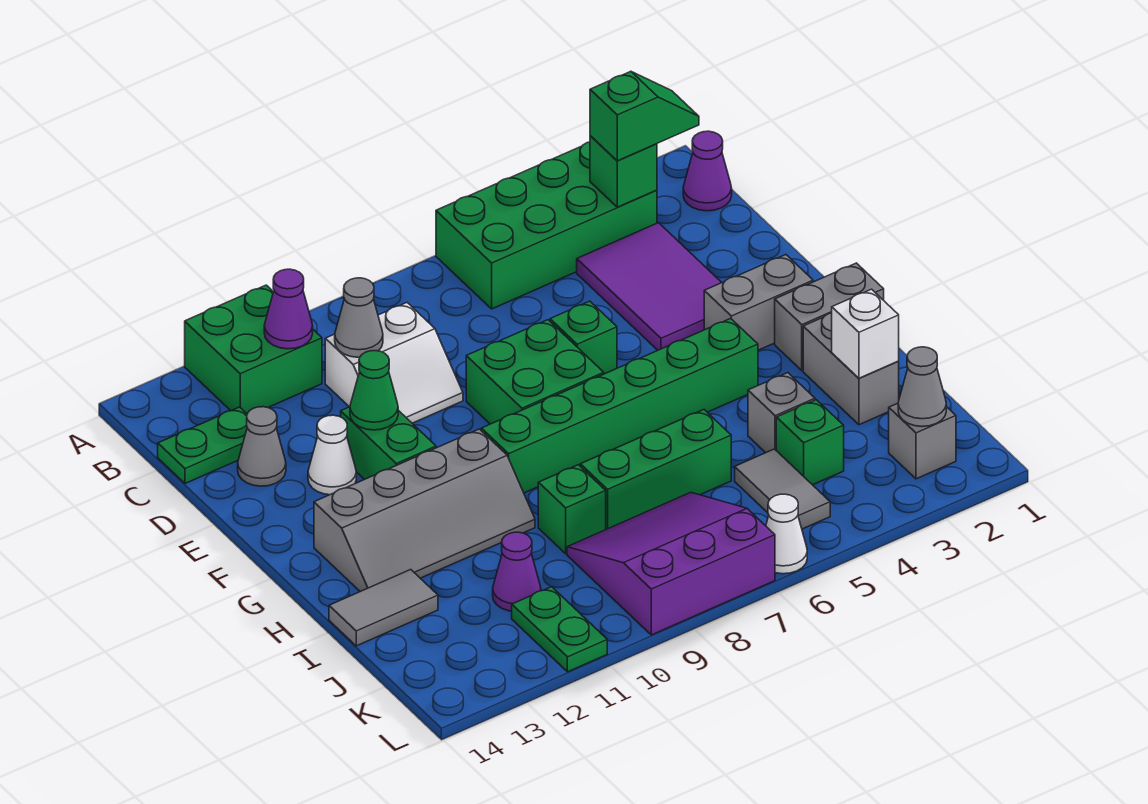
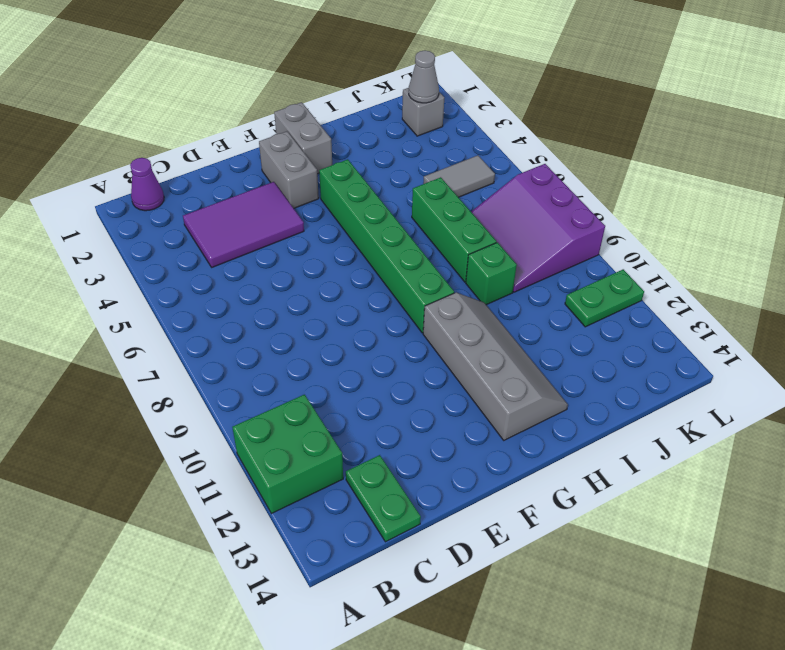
none -> green brick A3:B6 level 1
none -> white slope C9:D10 level 1 top C
none -> grey cone D13 level 1
none -> green brick E6 level 1

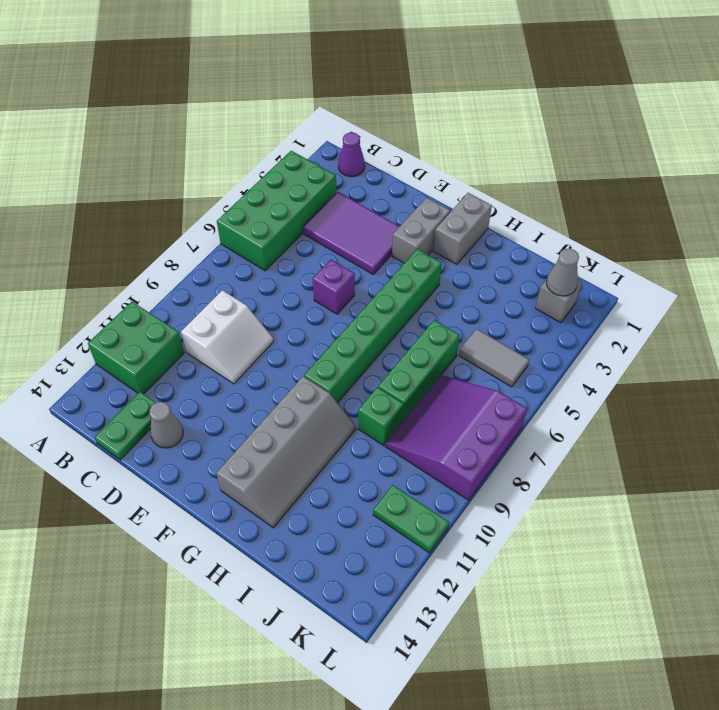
purple brick E6 level 1 -> green brick E6 level 1
none -> green brick E7:F8 level 1
none -> green brick E11:F11 level 1
none -> white cone E12 level 1
none -> grey brick H2:I2 level 1

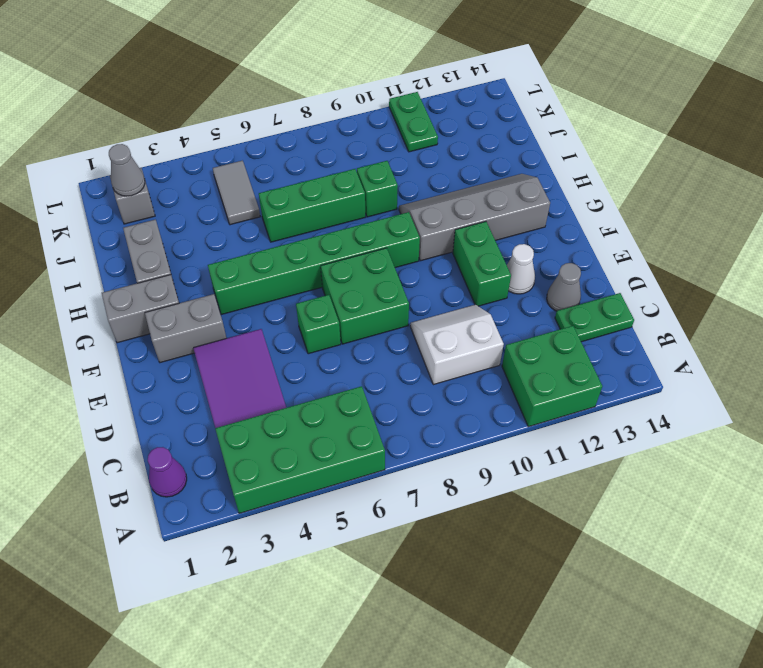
none -> grey brick I4 level 1
none -> grey tile I13:I14 level 1
none -> green brick J4 level 1
none -> purple slope J7:L9 level 1 top L

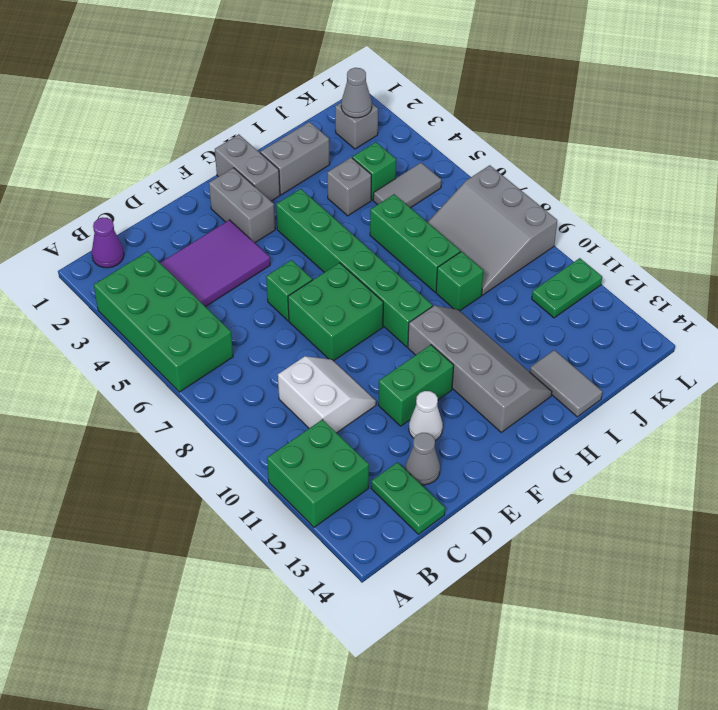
grey slope J7:L9 level 1 top L -> purple slope J7:L9 level 1 top L
none -> purple cone J11 level 1
none -> white cone L6 level 1
none -> green brick B3 level 2
none -> purple cone B11 level 2

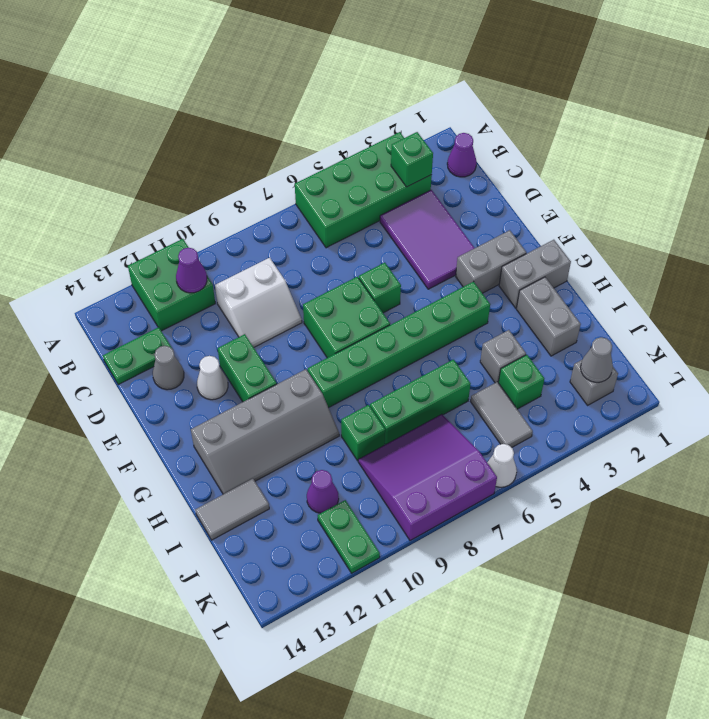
none -> grey cone C10 level 2
none -> green cone E11 level 2
none -> white brick I2 level 2
none -> green slope B2:B3 level 3 top 3

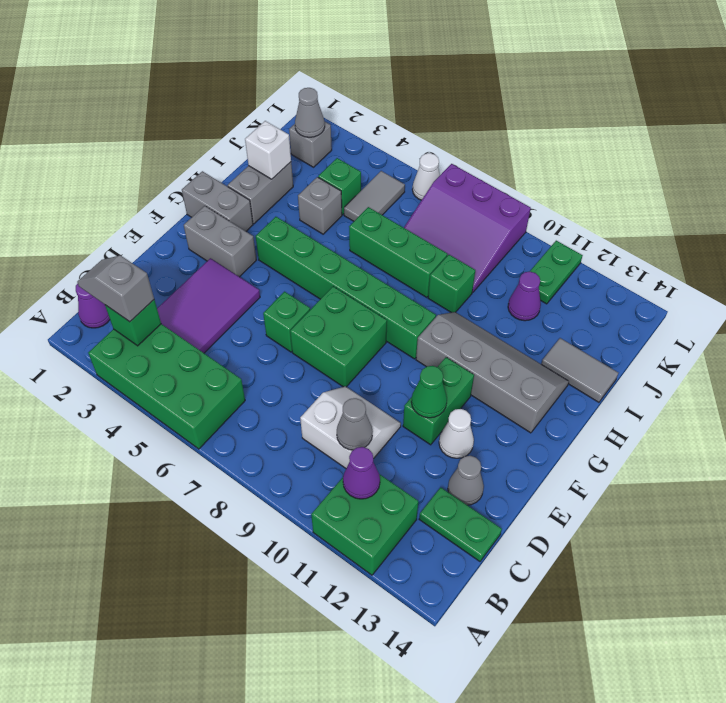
grey slope B2:B3 level 3 top 3 -> green slope B2:B3 level 3 top 3

